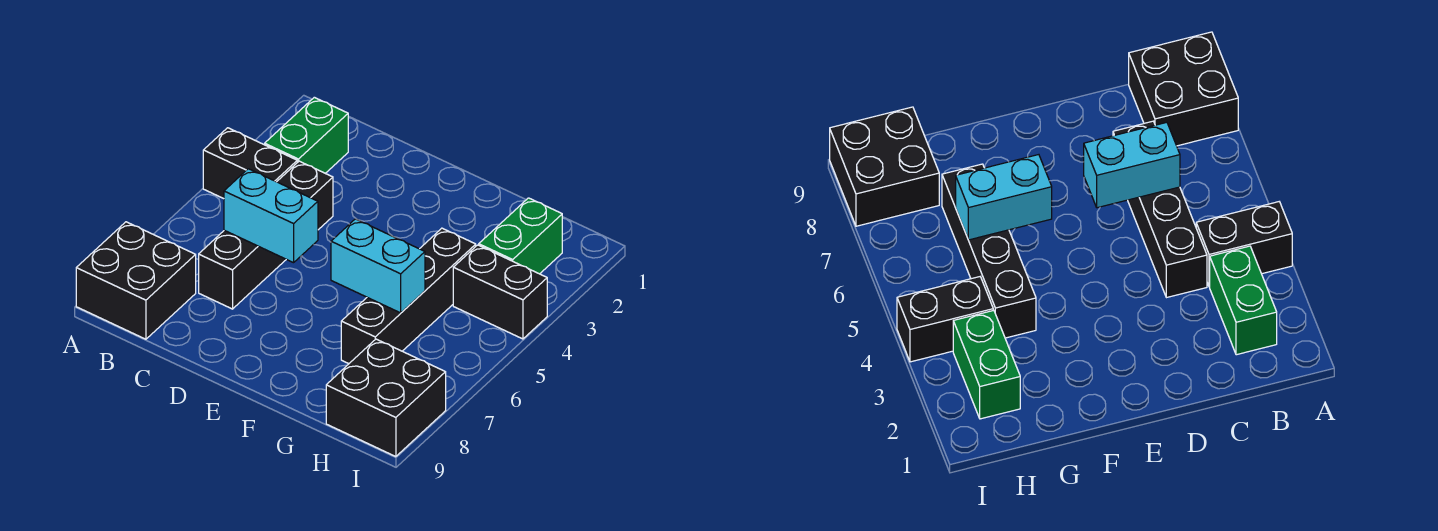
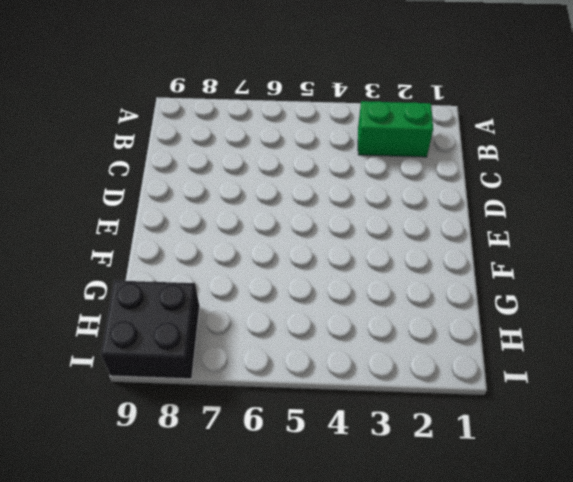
none -> black brick A4:B4 level 1
none -> black brick A8:B9 level 1

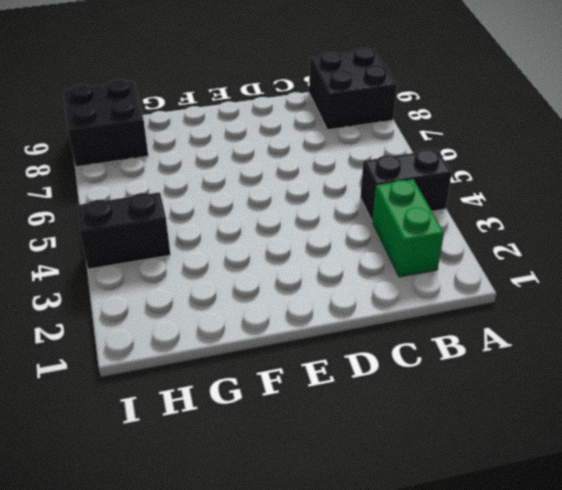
none -> black brick C4:C7 level 1
none -> black brick G4:G7 level 1

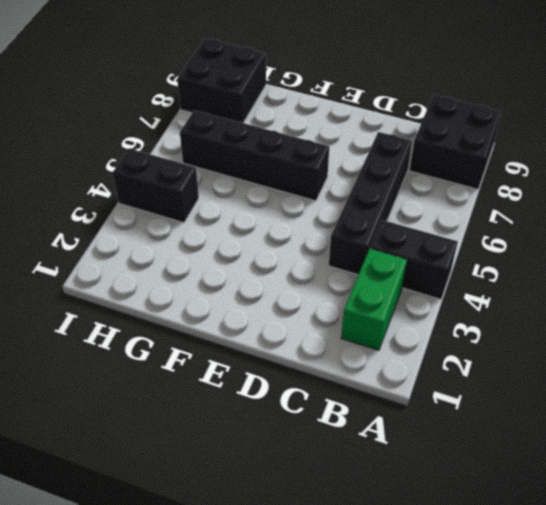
black brick E6:H6 level 1 -> black brick G4:G7 level 1
none -> green brick H2:H3 level 1
none -> cyan brick C6:D6 level 2

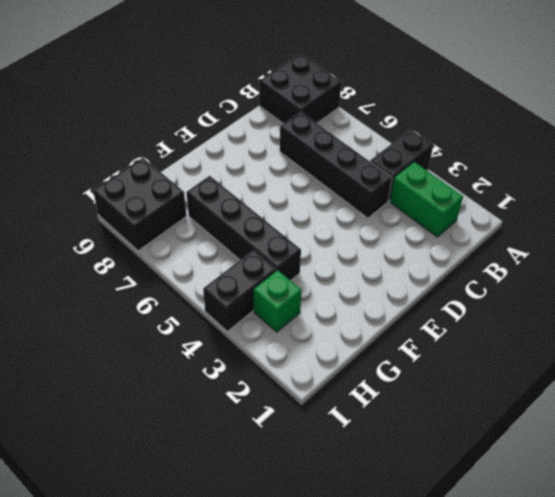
green brick H3 level 1 -> green brick H2:H3 level 1
none -> cyan brick C6:D6 level 2
none -> cyan brick F6:G6 level 2

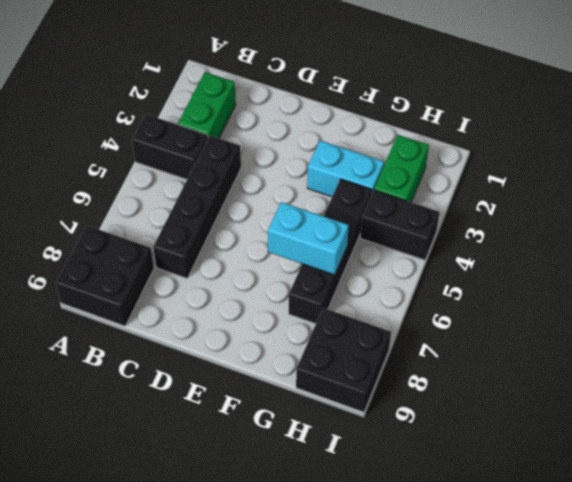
cyan brick F3:G3 level 1 -> cyan brick C6:D6 level 2

